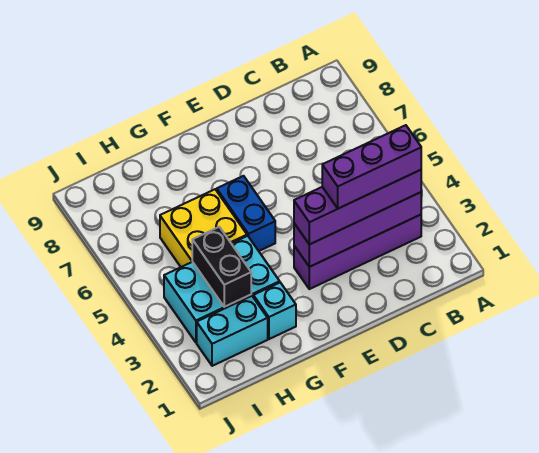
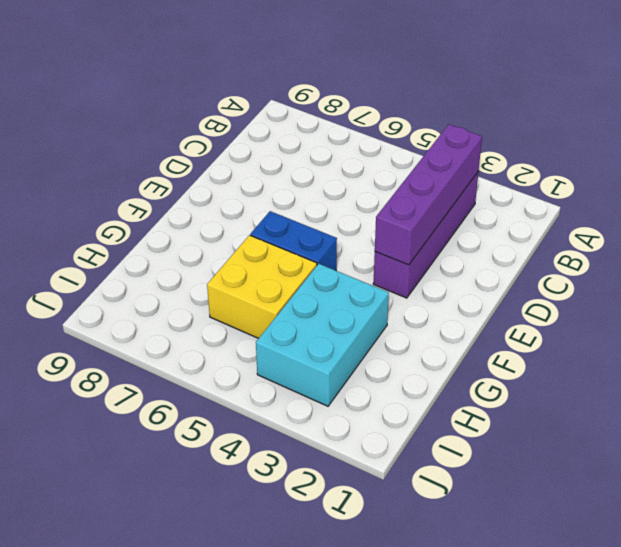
none -> cyan brick G2 level 1
none -> cyan brick H2:I2 level 1

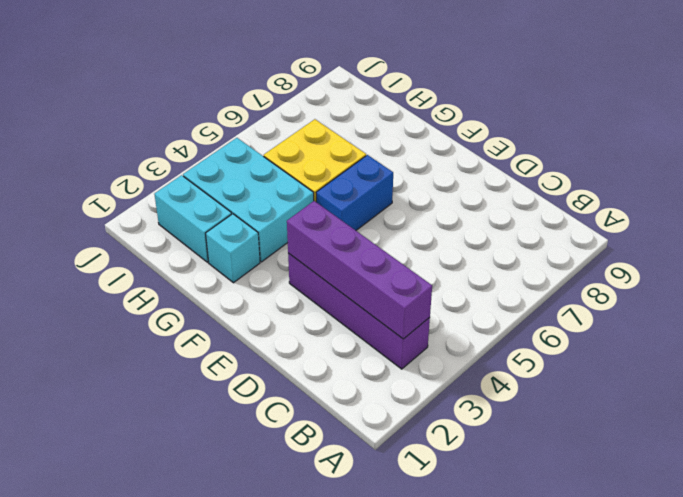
none -> black brick H3:H4 level 2
none -> purple brick B3:E3 level 3

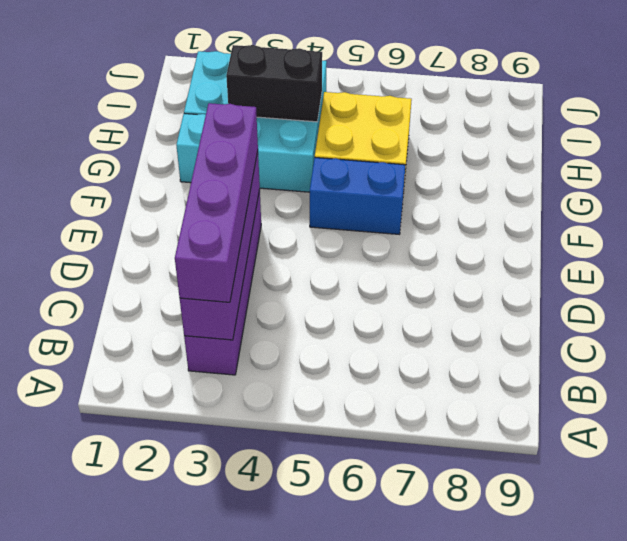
none -> purple brick B3:D3 level 4

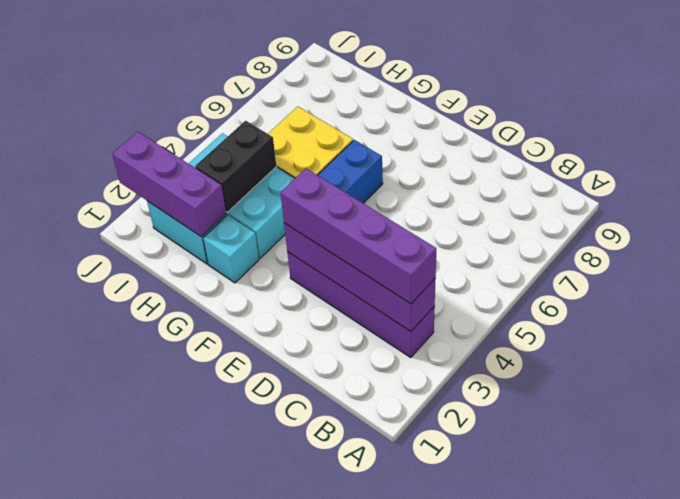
purple brick H2:J2 level 2 -> purple brick B3:D3 level 4

